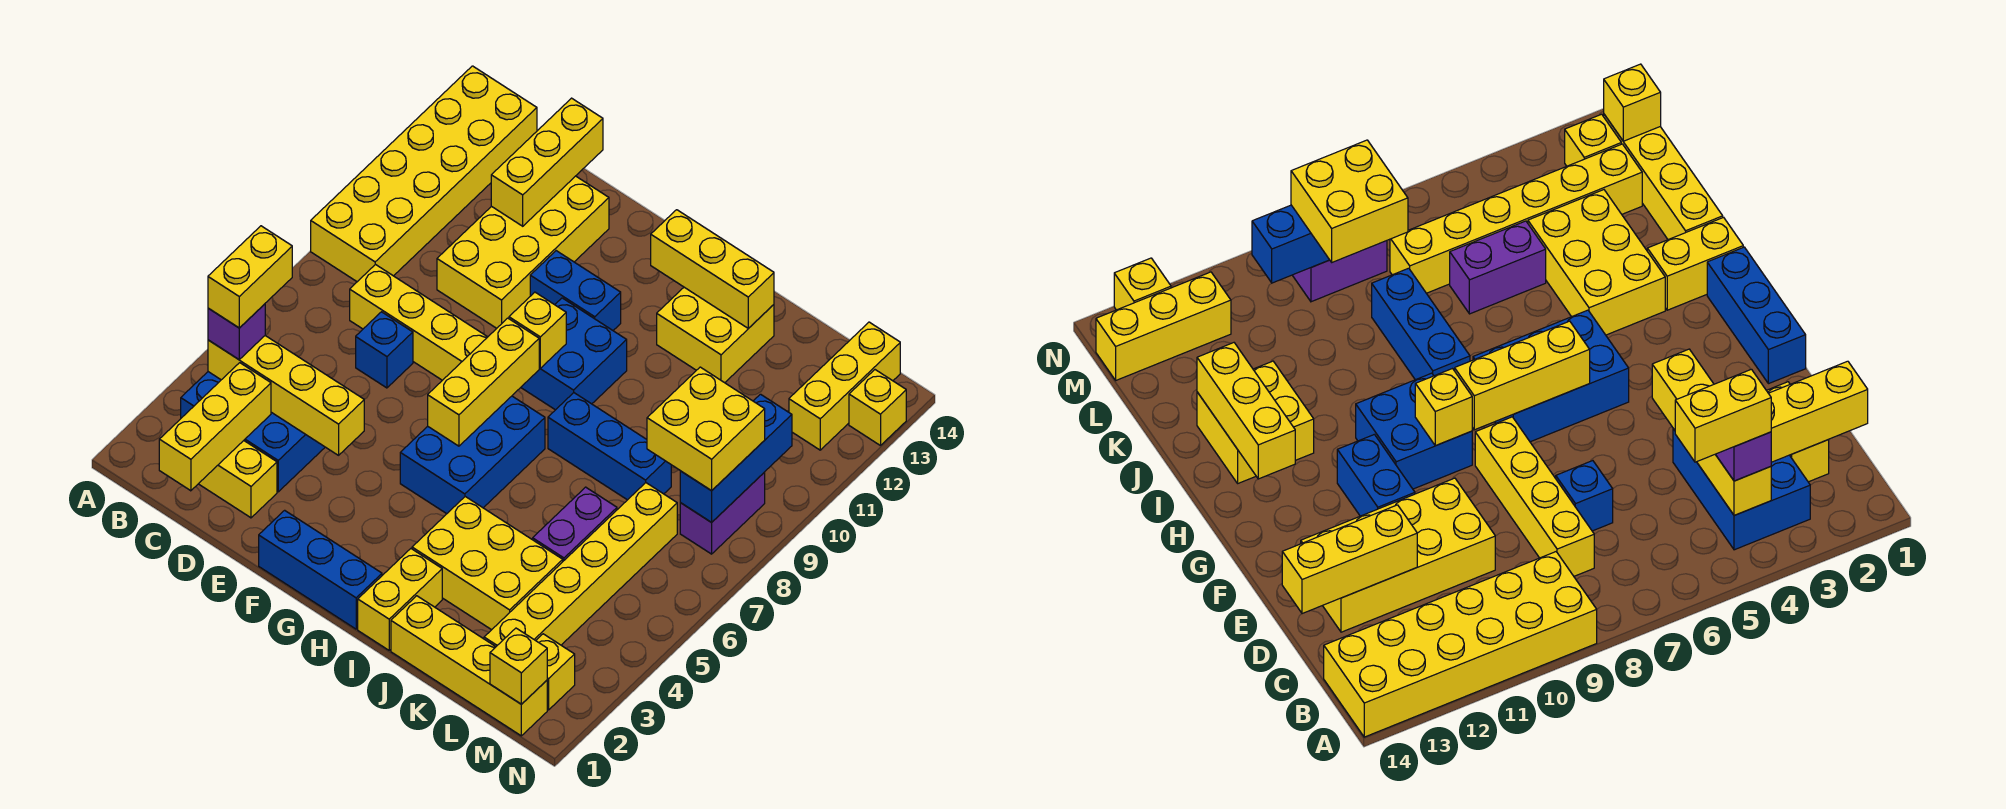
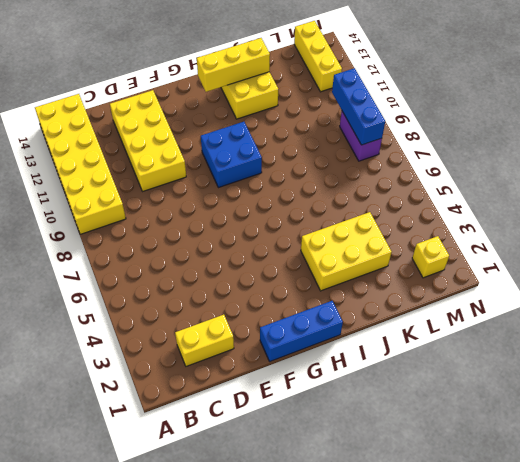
none -> blue brick B3:D4 level 1
none -> yellow brick C8:F8 level 1
none -> blue brick D7 level 1
none -> blue brick F11:G11 level 1

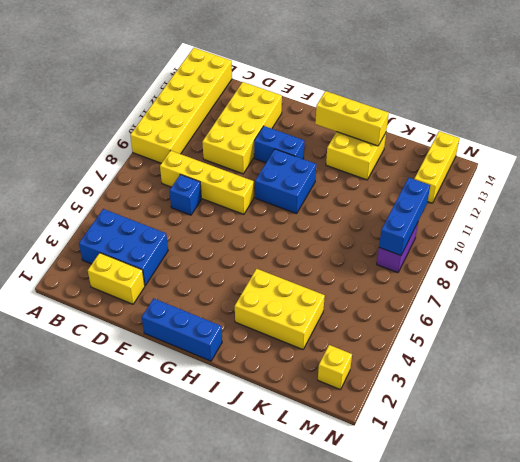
none -> blue brick G5:H7 level 1
none -> yellow brick I1:I2 level 1
none -> blue brick I8:K8 level 1
none -> yellow brick J1:M1 level 1

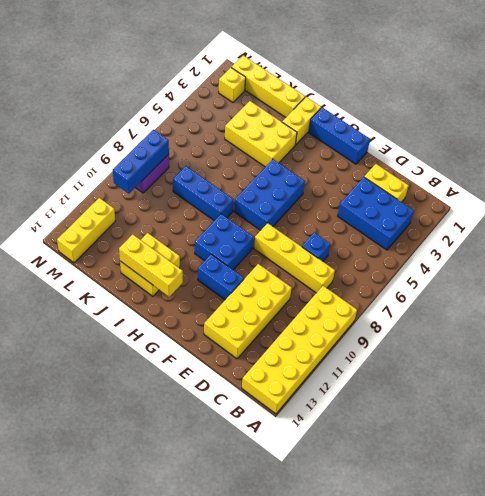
none -> purple brick K5:K6 level 1
none -> yellow brick L2:L7 level 1
none -> yellow brick N13 level 1
none -> yellow brick B4:E4 level 2

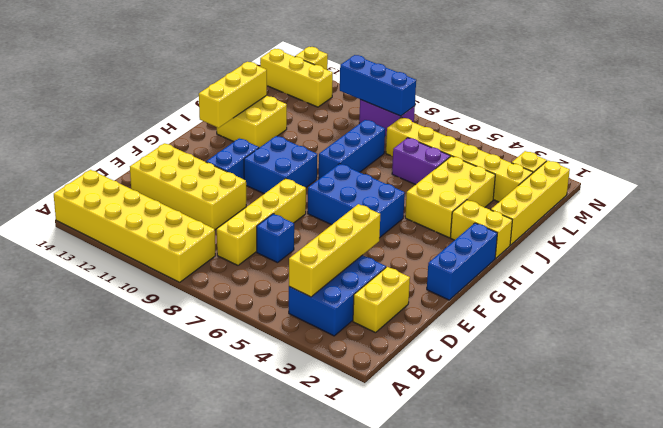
none -> yellow brick C1:C3 level 2
none -> yellow brick D12:D14 level 2
none -> yellow brick G6:G8 level 2
none -> yellow brick G9 level 2

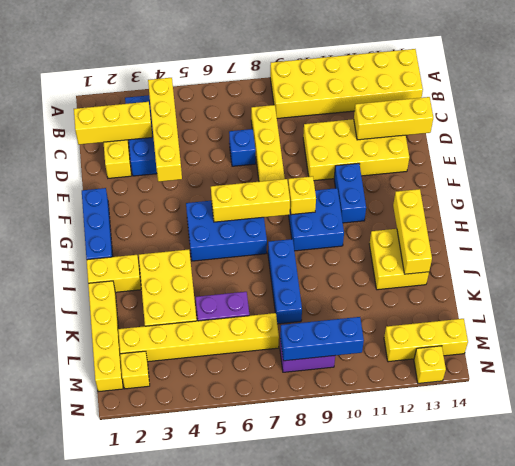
none -> yellow brick M1 level 2
none -> purple brick B4 level 3
none -> yellow brick L8:M9 level 3
none -> yellow brick B4:B5 level 4

